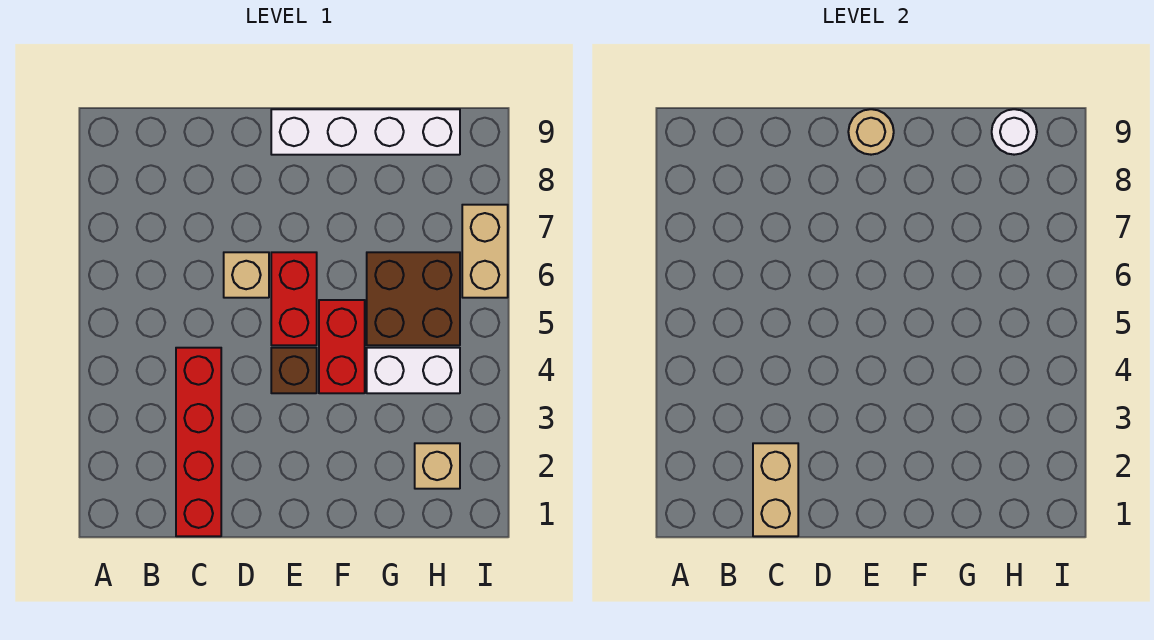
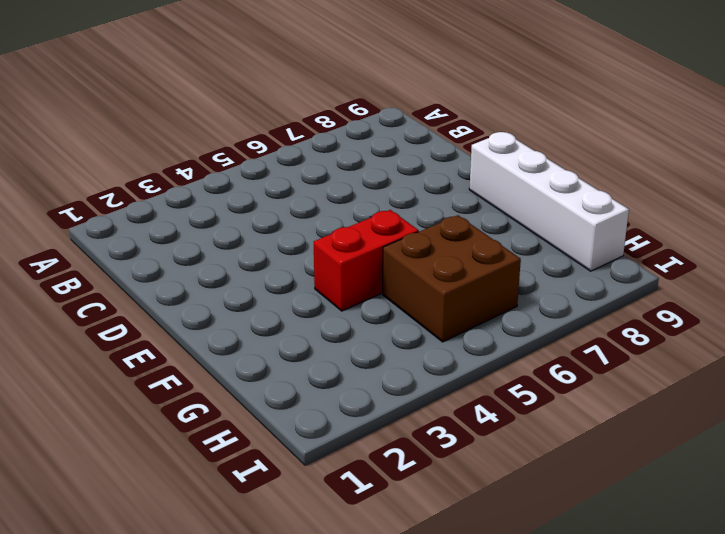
none -> red brick C1:C4 level 1
none -> tan brick D6 level 1
none -> brown brick E4 level 1

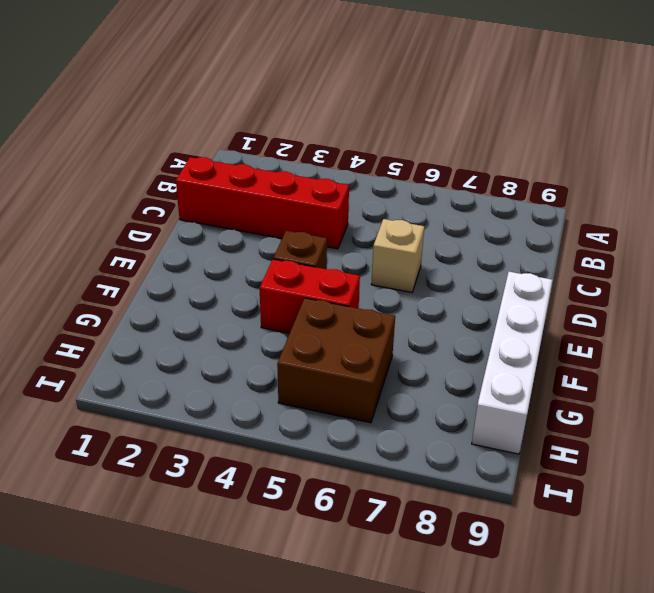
none -> red brick E5:E6 level 1
none -> white brick G4:H4 level 1
none -> tan brick H2 level 1

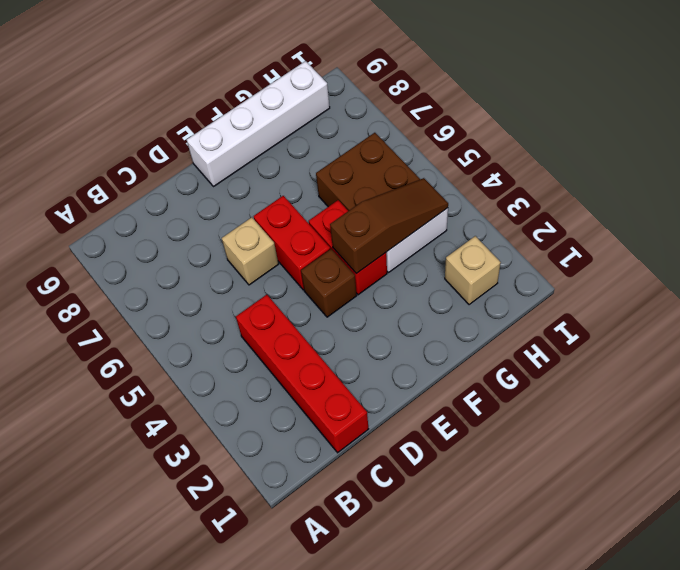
brown slope F4:H4 level 2 top F -> none
none -> tan brick I6:I7 level 1
none -> tan brick C1:C2 level 2
none -> tan round brick E9 level 2

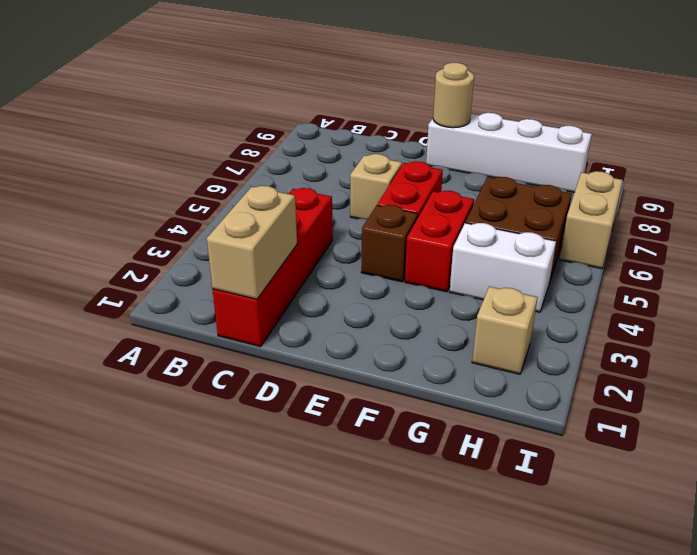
none -> white round brick H9 level 2

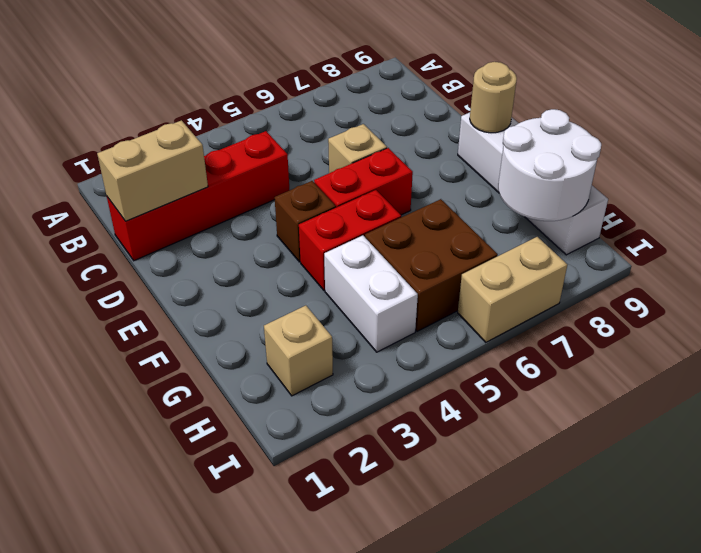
white round brick G8:H9 level 2 -> white round brick H9 level 2

